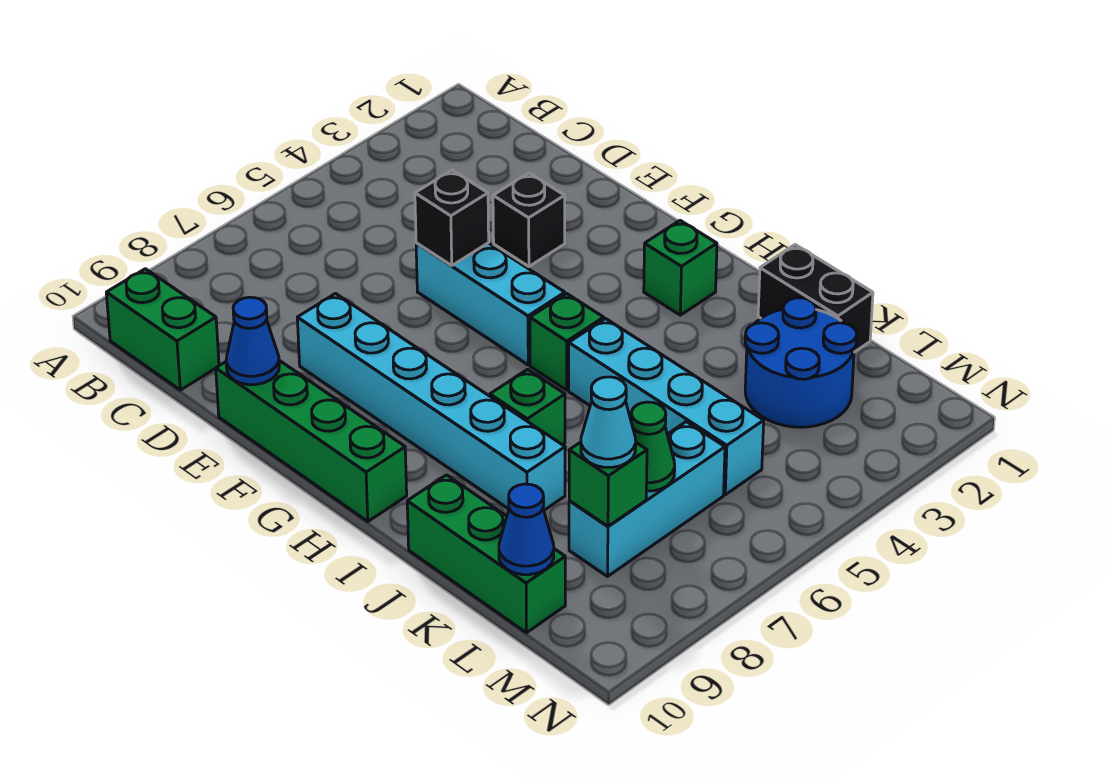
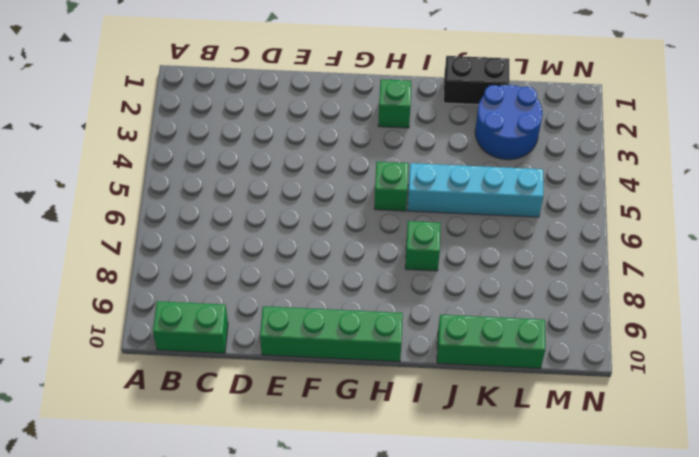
none -> black brick E3 level 1
none -> cyan brick E5:G5 level 1
none -> cyan brick E8:J8 level 1

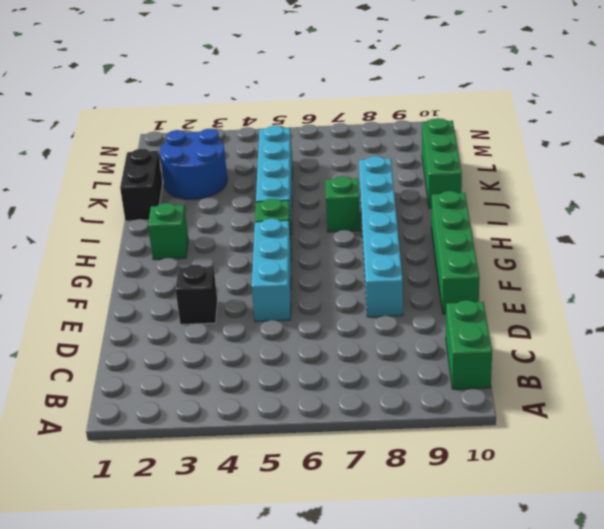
none -> cyan brick L6:L8 level 1
none -> black brick E5 level 2
none -> blue cone E10 level 2

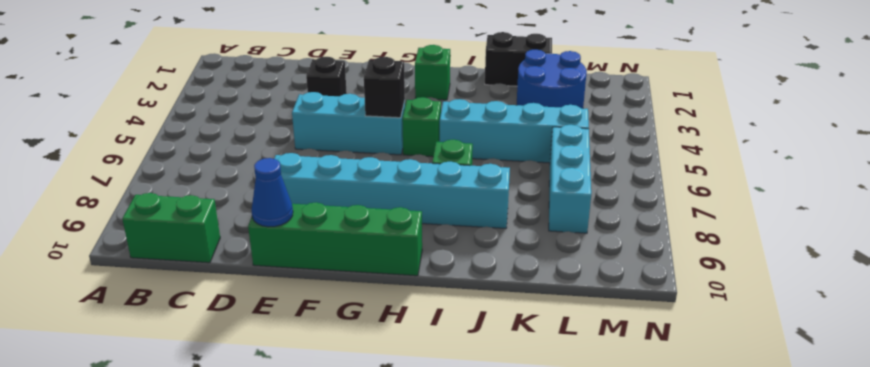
black brick G5 level 2 -> black brick E5 level 2
none -> green brick J10:L10 level 1
none -> green cone L7 level 2
none -> green brick L8 level 2

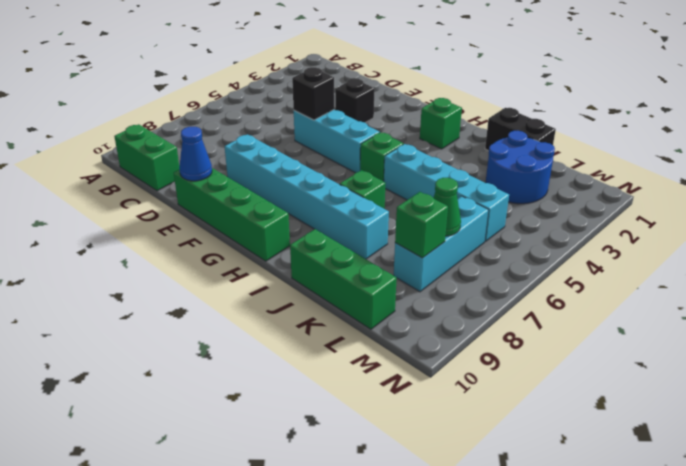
none -> blue cone L10 level 2
none -> cyan cone L8 level 3

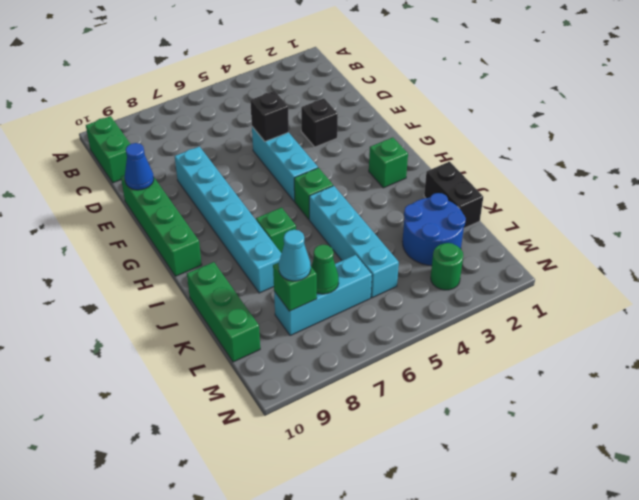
green round brick M3 level 1 -> none
none -> blue cone L10 level 2

